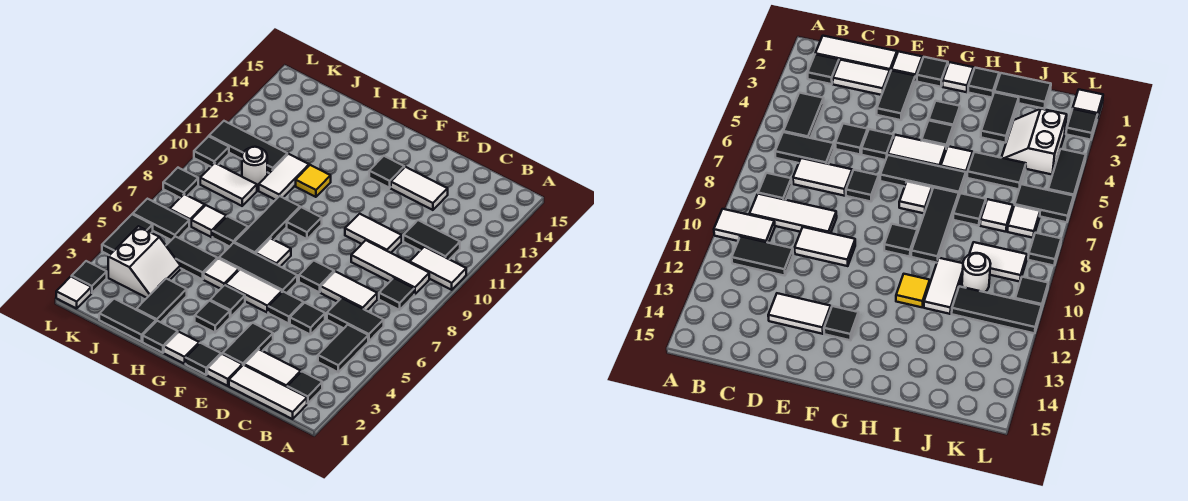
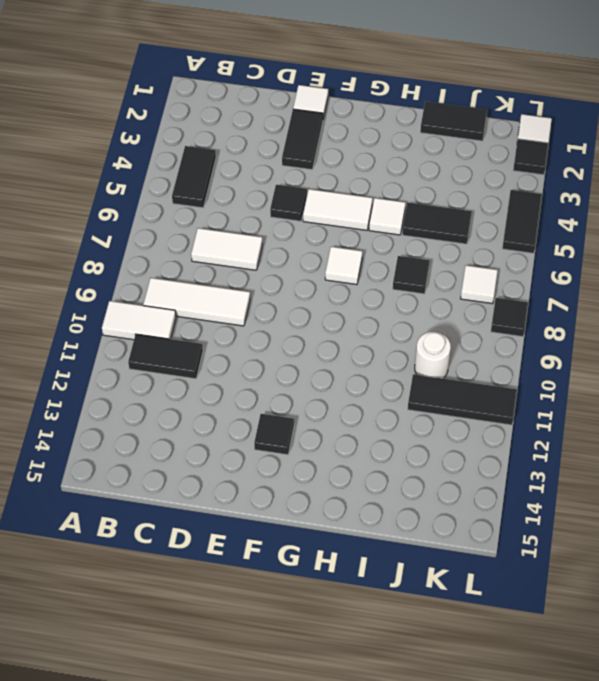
none -> white tile B1:D1 level 1
none -> black tile B2 level 1
none -> black tile B6:C6 level 1
none -> black tile B8 level 1

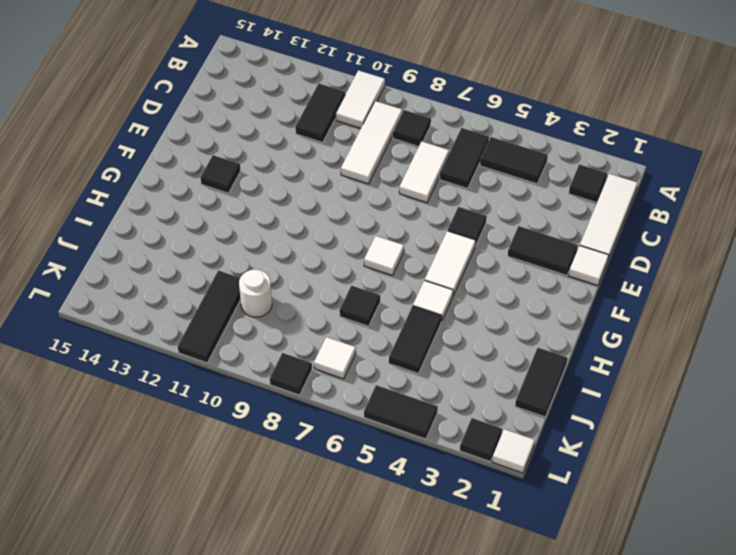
none -> white tile C2:D2 level 1
none -> black tile D5 level 1
none -> white tile D10:E10 level 1
none -> white tile D13:E13 level 1

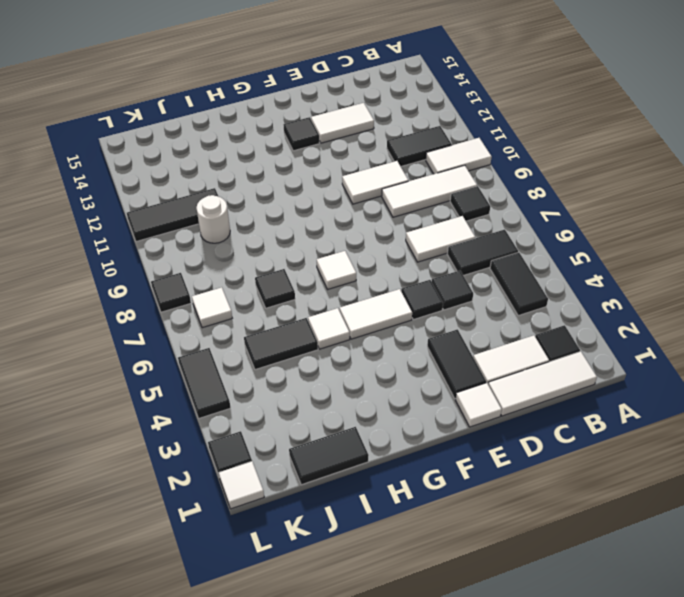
none -> black tile E7 level 1
none -> black tile F1 level 1
none -> black tile F6:H6 level 1
none -> white tile G1 level 1

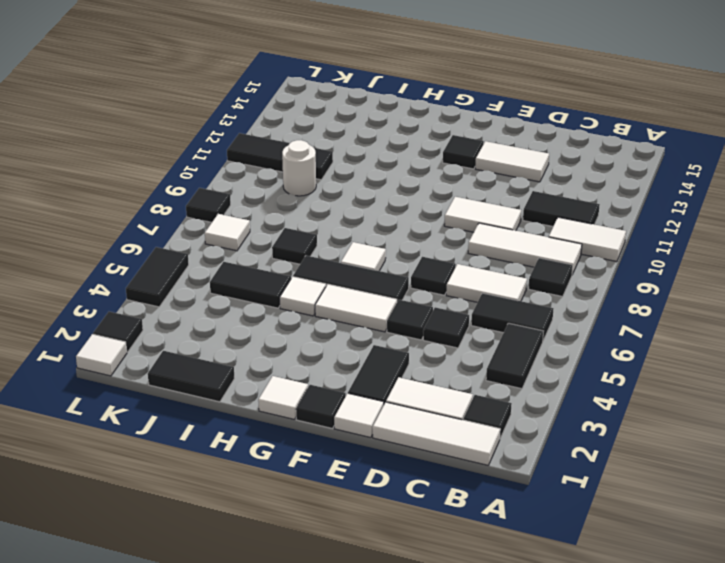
none -> black tile G3 level 1
none -> black tile G4 level 1
none -> black tile G9 level 1
none -> black tile H1 level 1

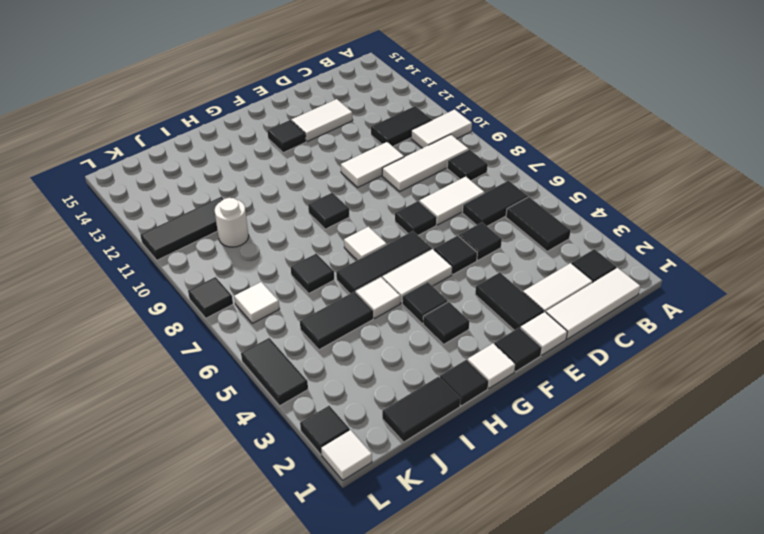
none -> black tile H7:H9 level 1
none -> yellow tile H11 level 1
none -> black tile I2:I3 level 1
none -> white tile I10:I11 level 1

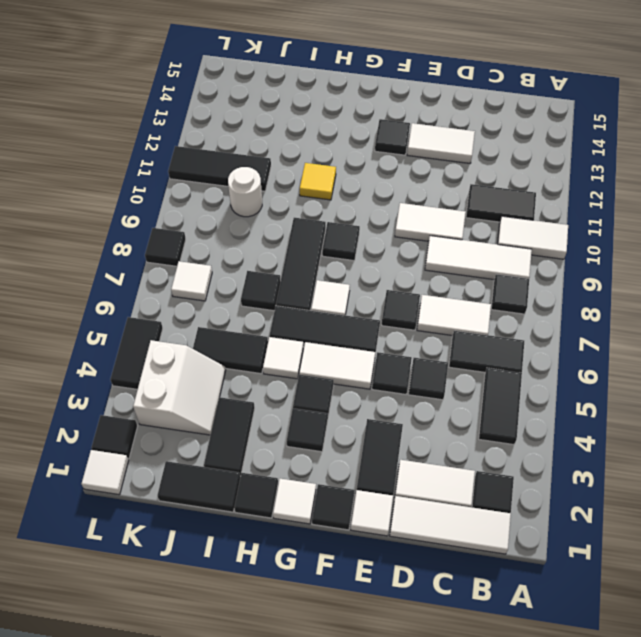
none -> white tile I10:I11 level 1
none -> white tile J7 level 1
none -> white tile J9:K9 level 1
none -> black tile K6:L6 level 1

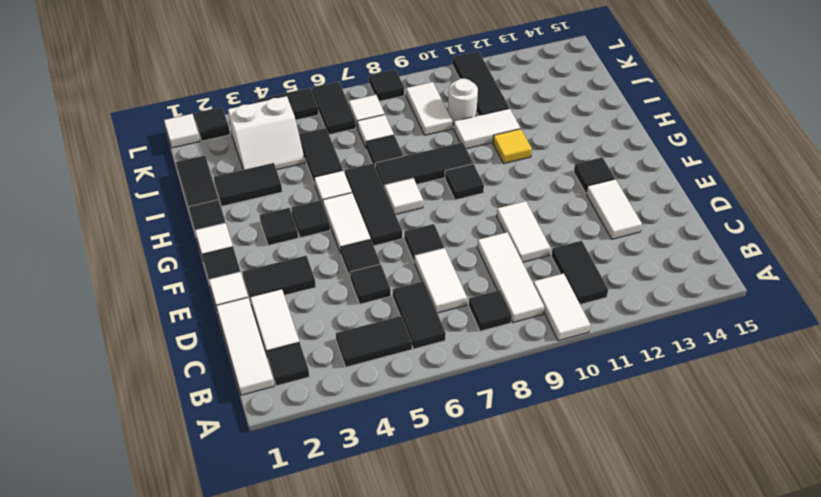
none -> black tile L10 level 1

